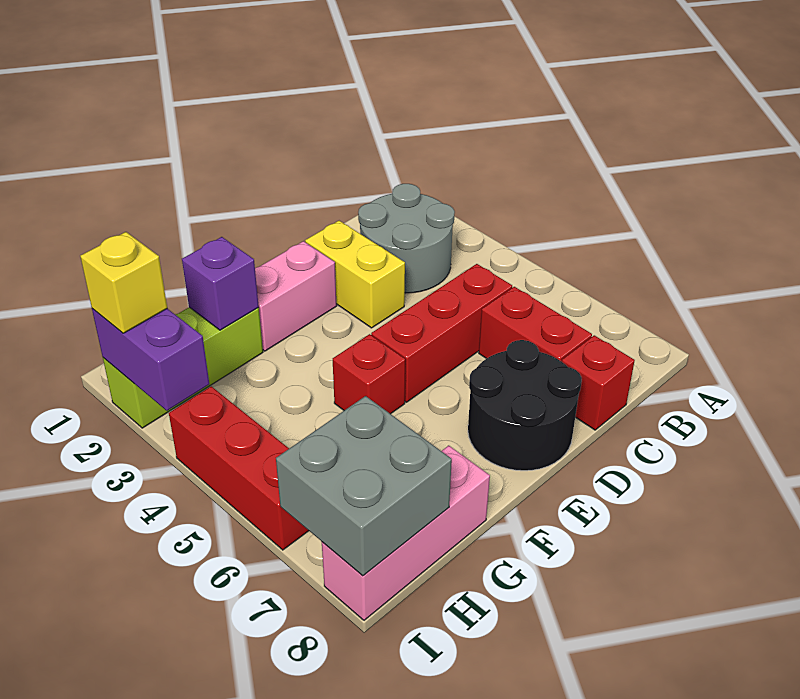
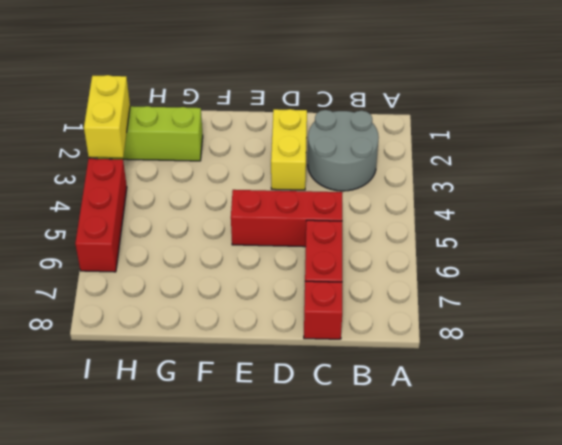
yellow brick I2:I3 level 2 -> purple brick I2:I3 level 2
none -> black round brick D7:E8 level 1
none -> pink brick E2:F2 level 1
none -> red brick F5 level 1

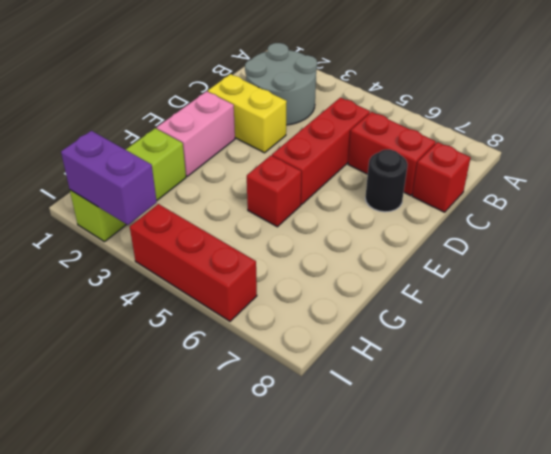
black round brick D7 level 1 -> black round brick D7:E8 level 1
none -> pink brick G8:I8 level 1
none -> purple brick G2 level 2
none -> grey brick H7:I8 level 2

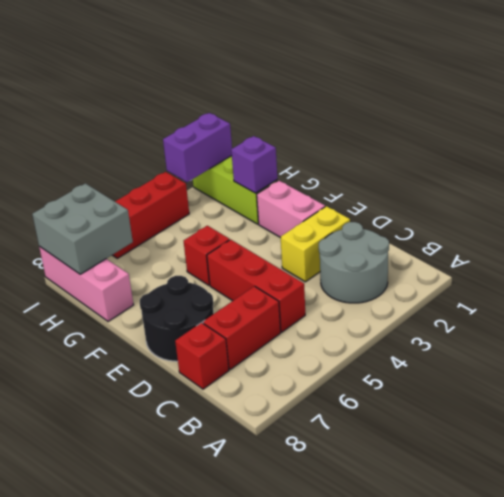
none -> yellow brick I2 level 3

